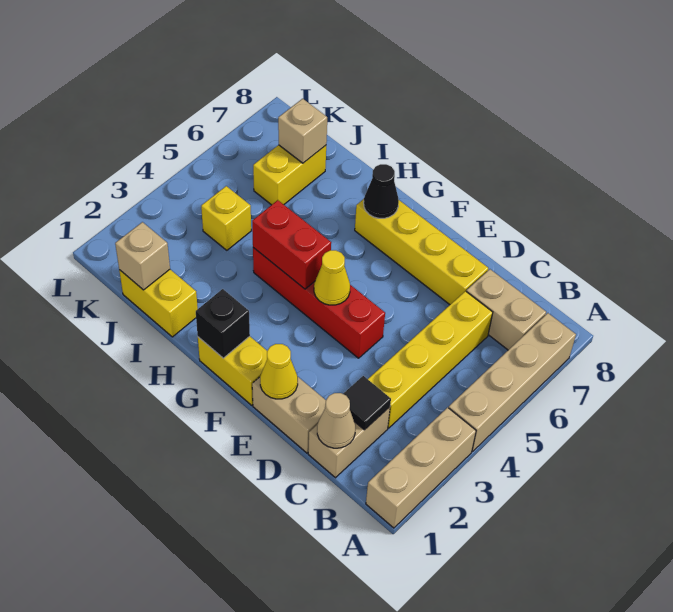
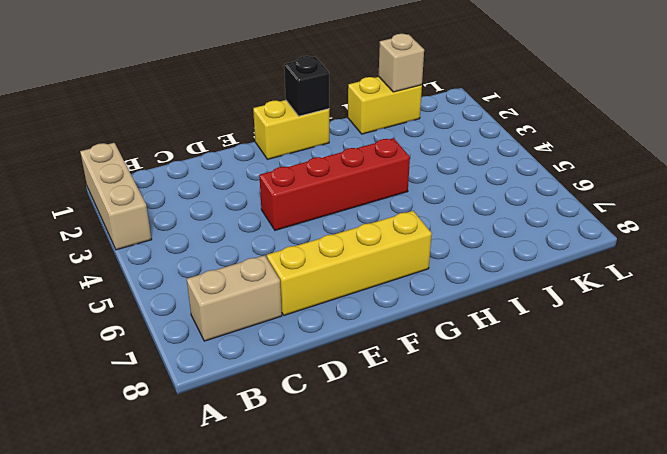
none -> tan brick A4:A7 level 1
none -> tan brick C1:C2 level 1
none -> yellow brick C3:C6 level 1

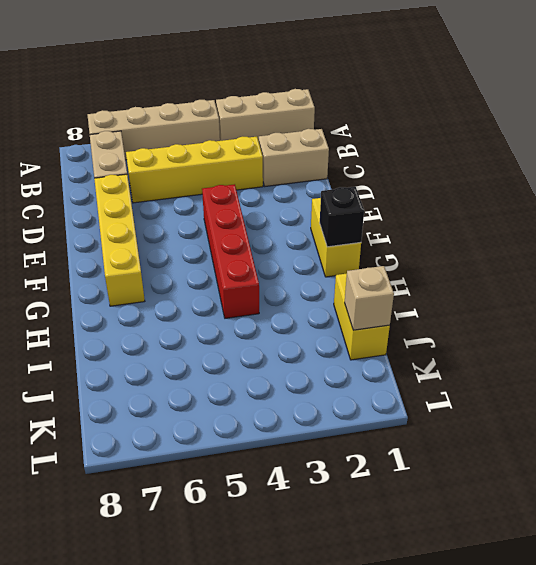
none -> tan brick D1:E1 level 1
none -> yellow brick J4 level 1
none -> yellow brick J6:J7 level 1

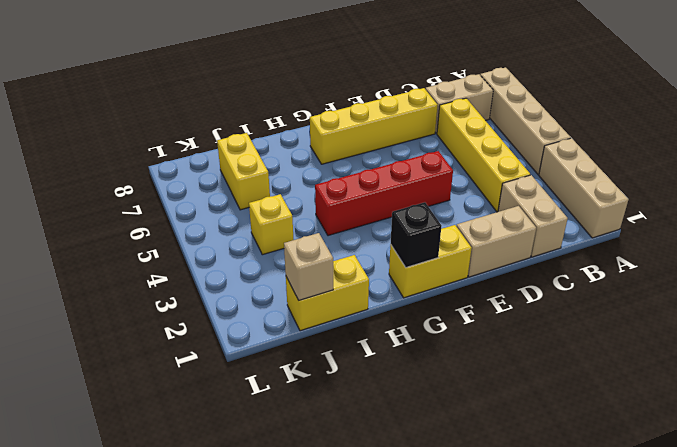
none -> tan cone C1 level 2
none -> black tile C2 level 2
none -> yellow cone E1 level 2

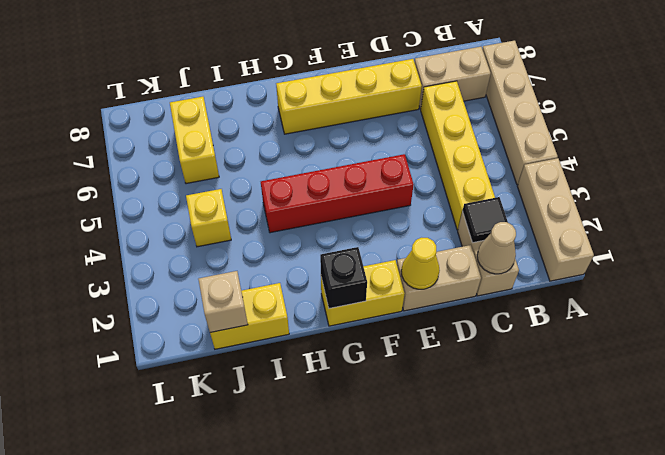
none -> yellow cone F4 level 2
none -> red brick G4:H4 level 2
none -> black cone G7 level 2

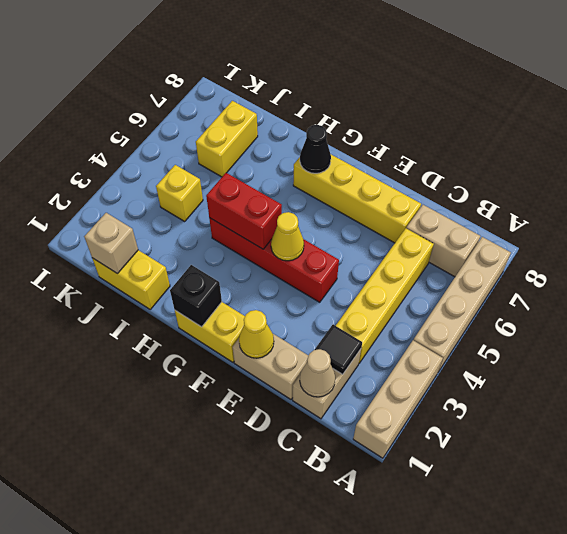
none -> tan brick J7 level 2

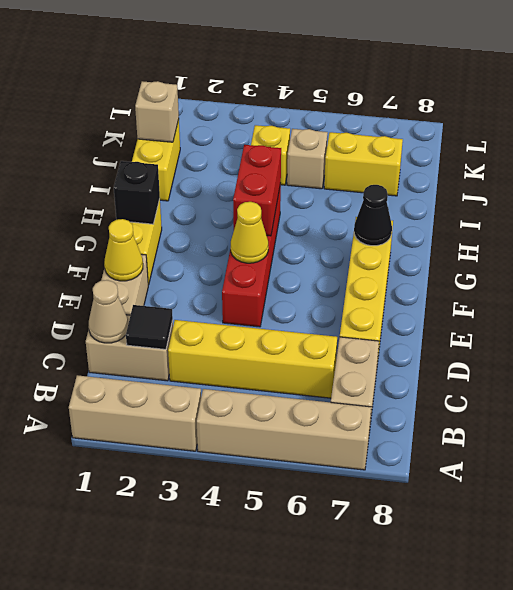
tan brick J5 level 1 -> tan brick J7 level 2

